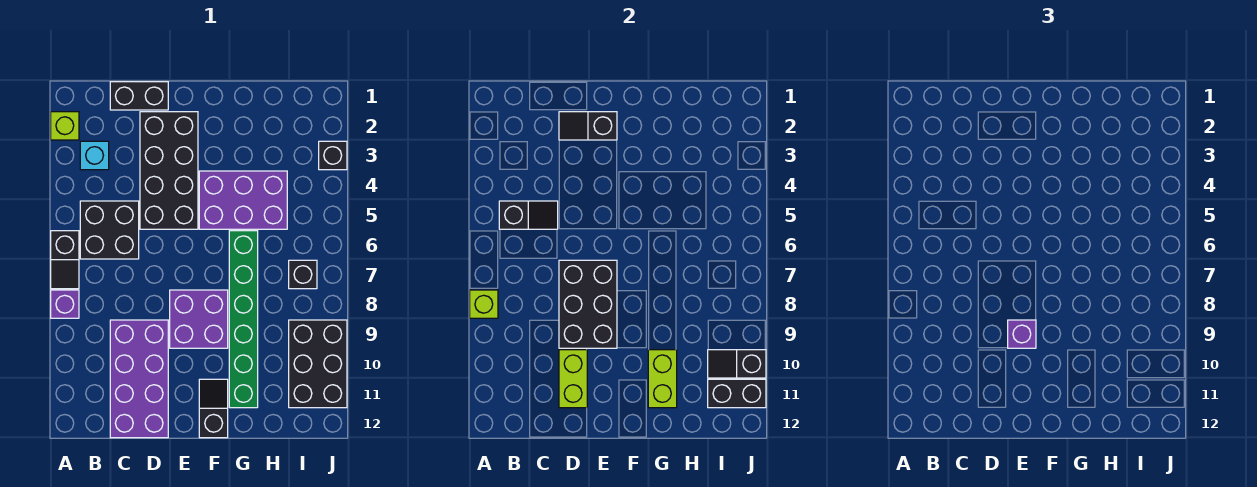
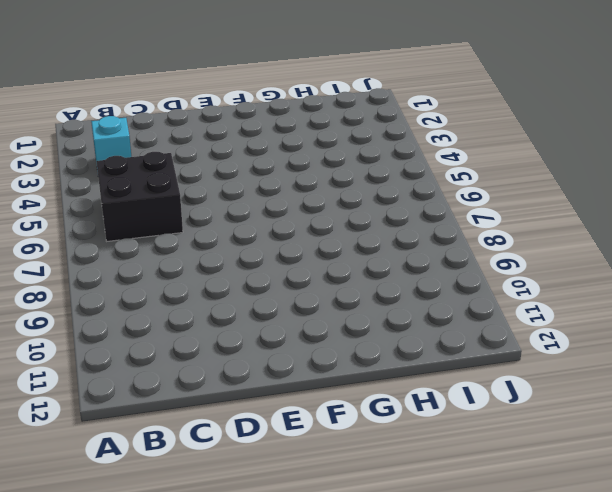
none -> lime brick A2 level 1
none -> black slope A6:A7 level 1 top 6
none -> purple brick A8 level 1

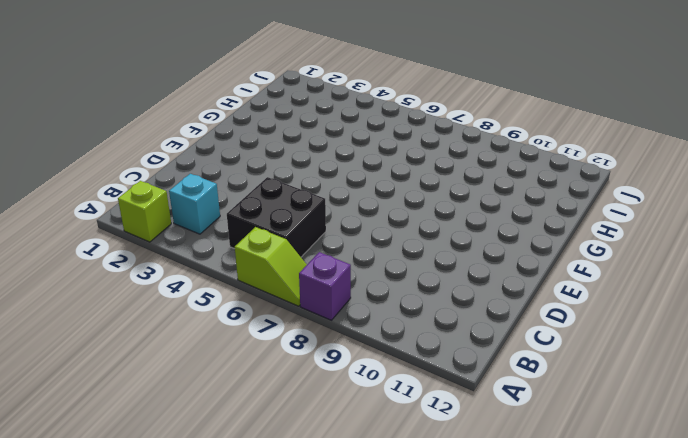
lime slope A6:A7 level 1 top 6 -> black slope A6:A7 level 1 top 6
none -> black brick C1:D1 level 1
none -> purple brick C9:D12 level 1
none -> black brick D2:E5 level 1

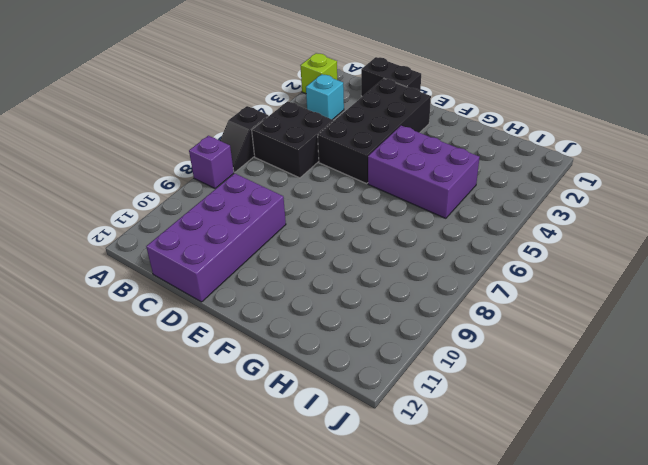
none -> purple brick E8:F9 level 1
none -> black slope F11:F12 level 1 top 12
none -> green brick G6:G11 level 1

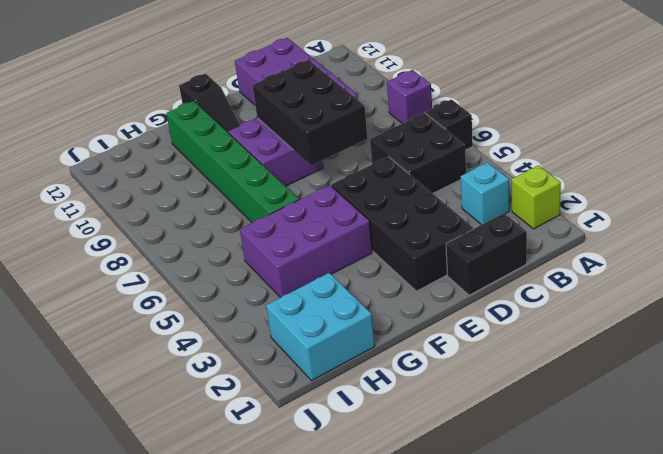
cyan brick H1:I2 level 1 -> none
none -> black brick I7 level 1
none -> black brick I9:J11 level 1
none -> black brick J3 level 1

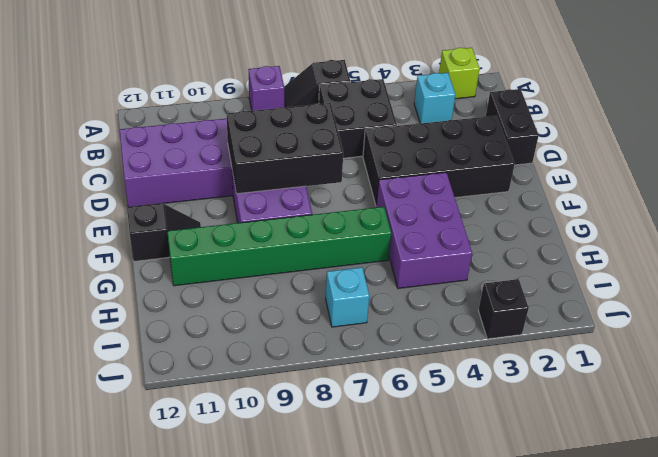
cyan brick I7 level 1 -> black brick I7 level 1
none -> black brick I9:J11 level 1
none -> lime brick A8 level 2
none -> black slope B5:C5 level 2 top B

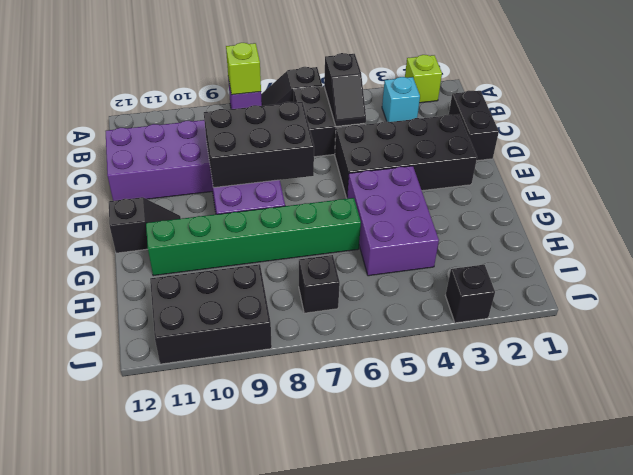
none -> black slope D2:E2 level 2 top E
none -> lime brick D10:D11 level 2
none -> lime brick G10:G11 level 2

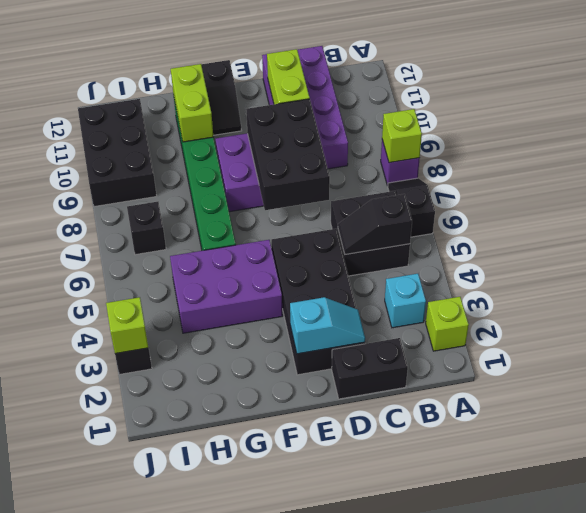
cyan slope D2:E2 level 2 top E -> black slope D2:E2 level 2 top E
lime brick J3 level 2 -> none
none -> black slope I10:J10 level 2 top J
none -> black brick I11:J11 level 2
none -> purple brick E9 level 3

